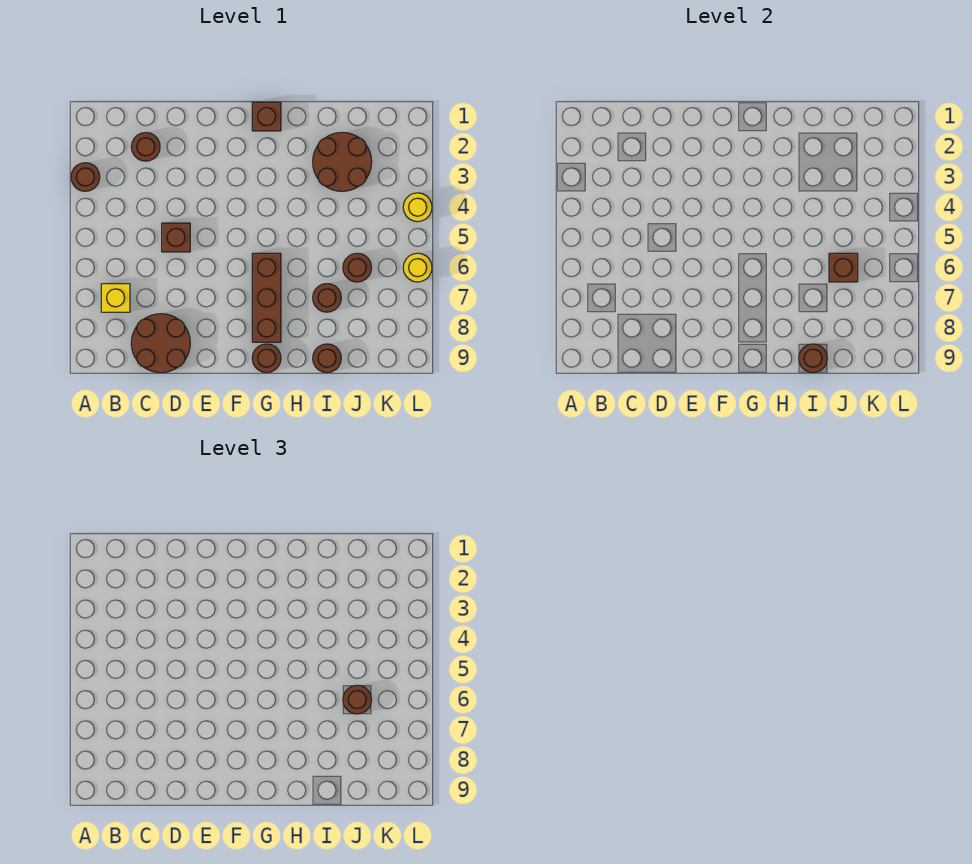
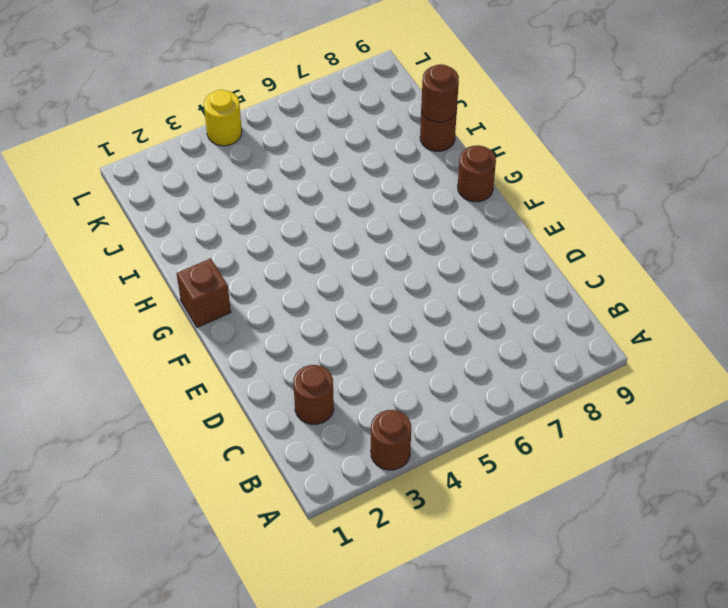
none -> yellow brick B7 level 1
none -> brown round brick C8:D9 level 1
none -> brown brick D5 level 1

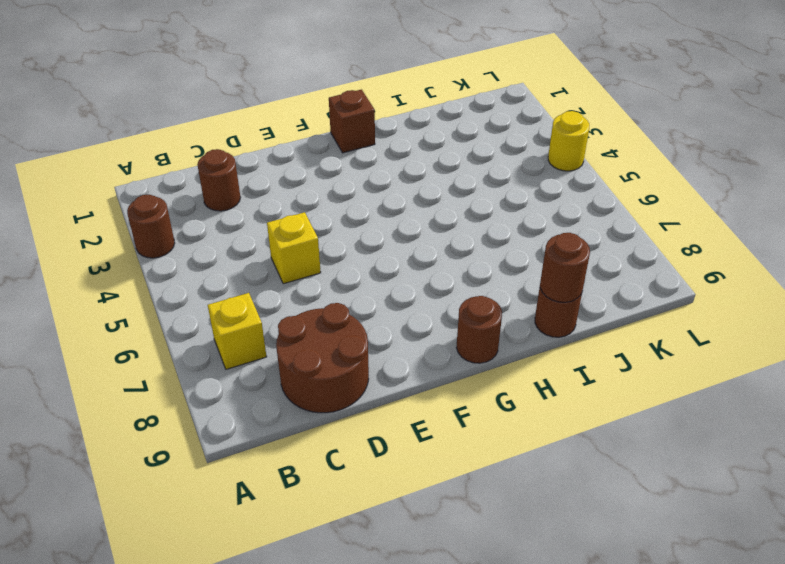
yellow brick D5 level 1 -> brown brick D5 level 1
none -> brown brick G6:G8 level 1
none -> brown round brick I2:J3 level 1
none -> brown round brick I7 level 1

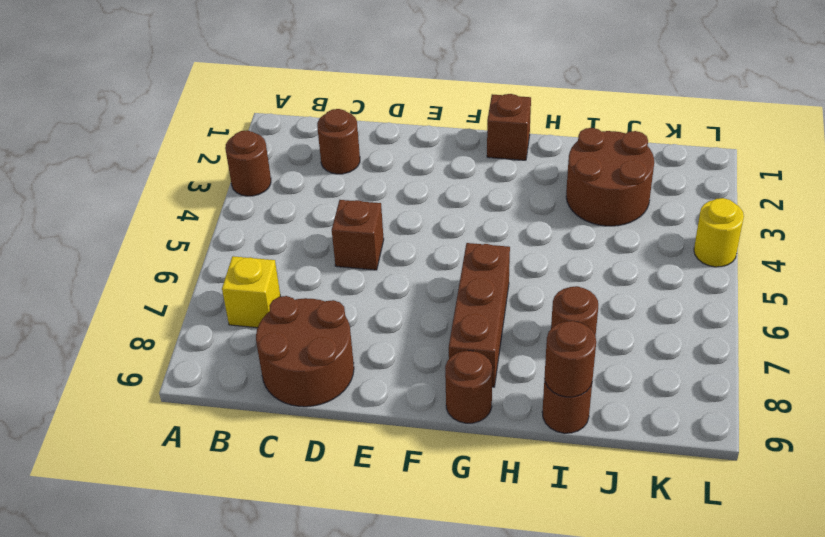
none -> brown round brick J6 level 1
none -> yellow round brick L6 level 1
none -> brown brick J6 level 2

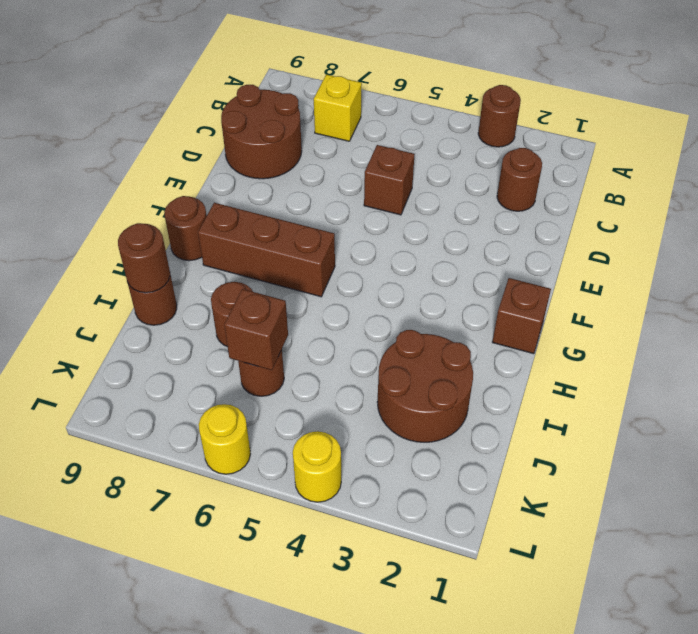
none -> brown round brick J6 level 3

